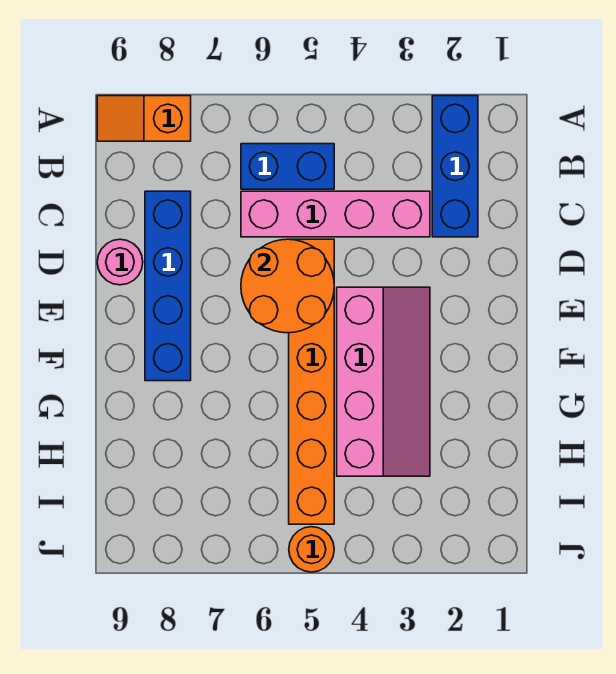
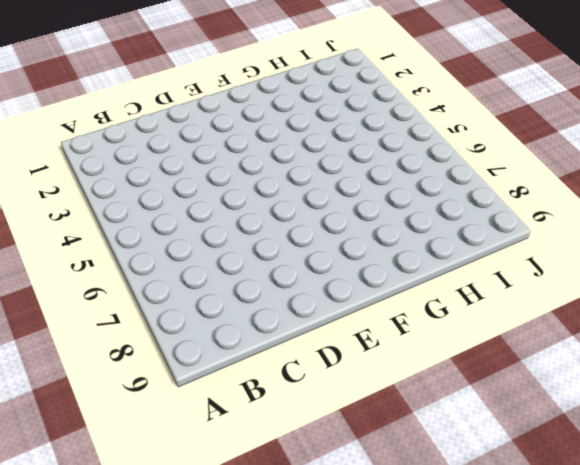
none -> blue brick A2:C2 level 1
none -> orange slope A8:A9 level 1 top 8

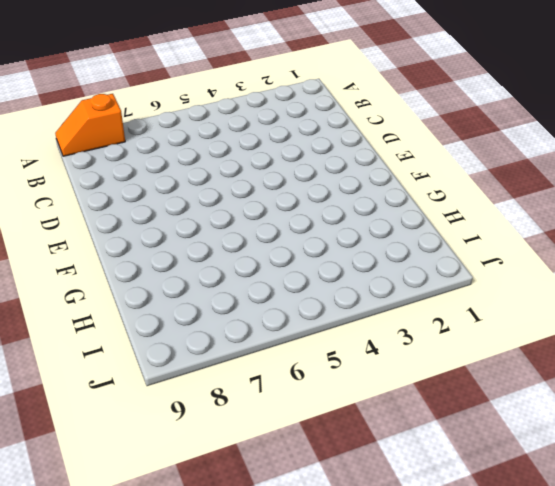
none -> blue brick A2:C2 level 1
none -> blue brick B5:B6 level 1

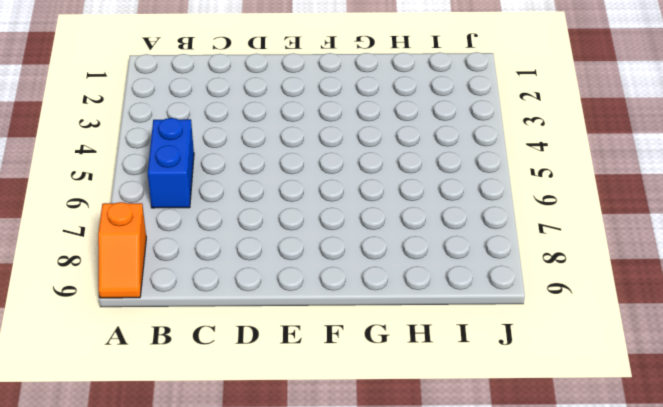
none -> blue brick A2:C2 level 1
none -> pink brick C3:C6 level 1

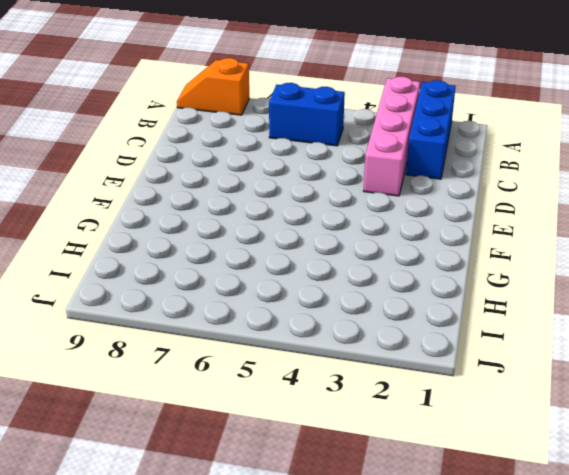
pink brick A3:D3 level 1 -> pink brick C3:C6 level 1
none -> blue brick C8:F8 level 1
none -> orange brick D5:I5 level 1

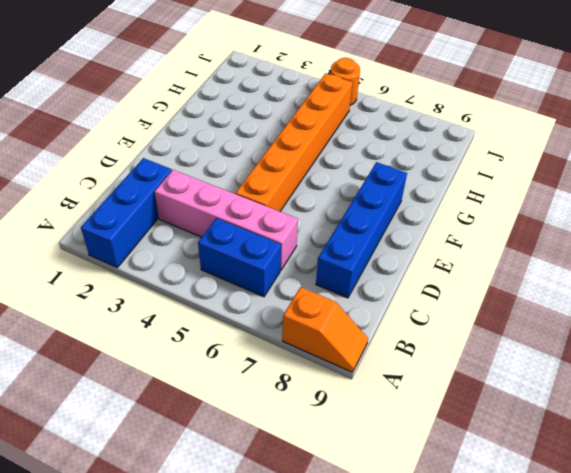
none -> pink round brick D9 level 1
none -> pink slope E3:H4 level 1 top 4

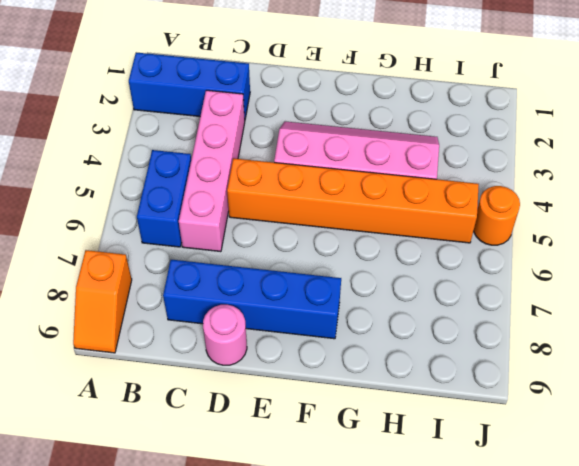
none -> orange round brick D5:E6 level 2

